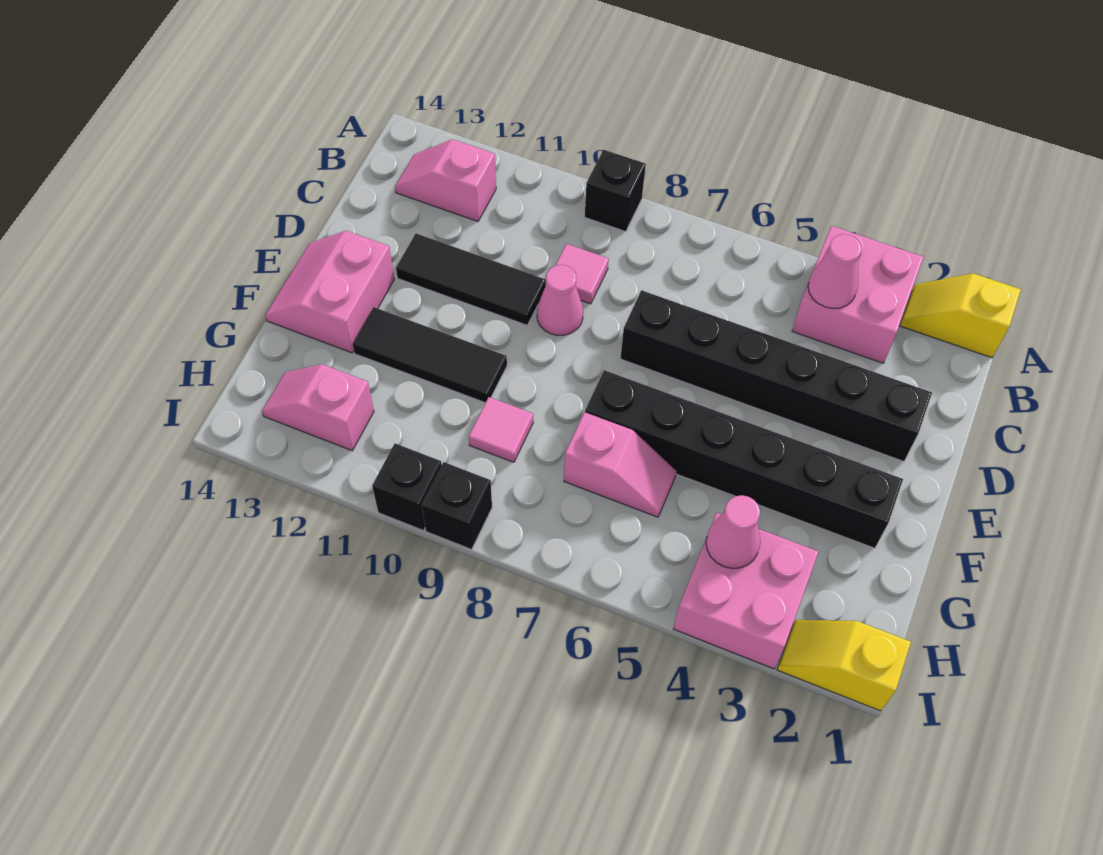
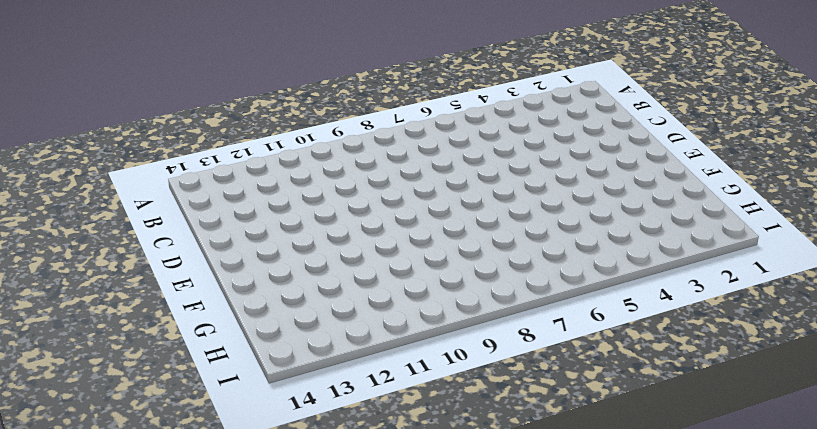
none -> yellow slope A1:A2 level 1 top 1
none -> pink brick A3:B4 level 1
none -> black brick A9 level 1

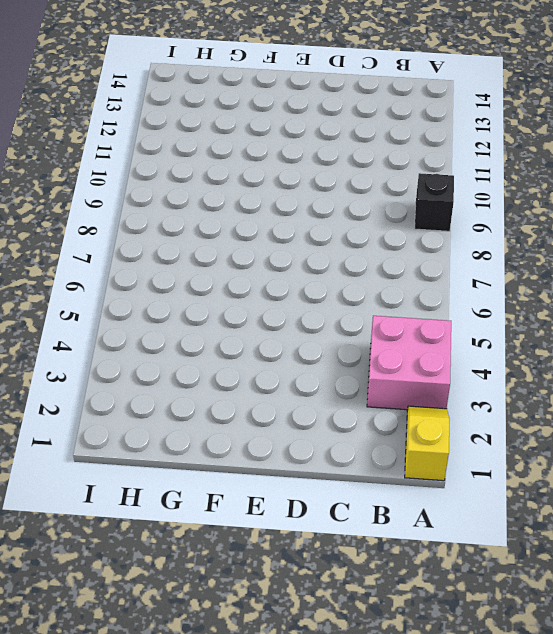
none -> pink slope B12:B13 level 1 top 12
none -> pink tile C9 level 1
none -> black brick D2:D7 level 1

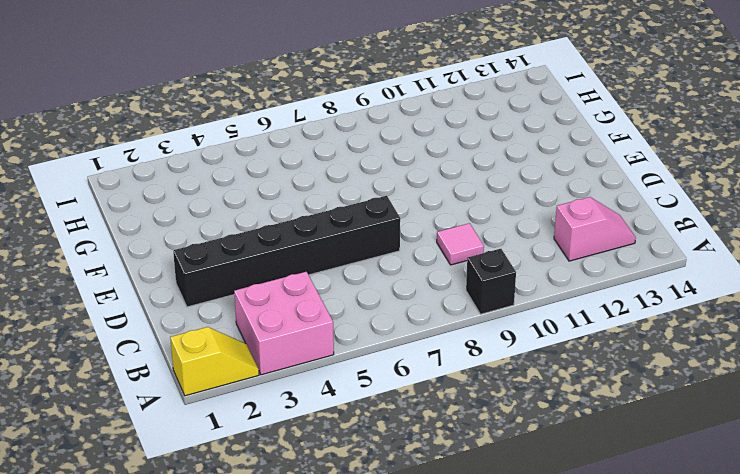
none -> pink cone D9 level 1
none -> black tile D10:D12 level 1
none -> pink slope E13:F14 level 1 top 13

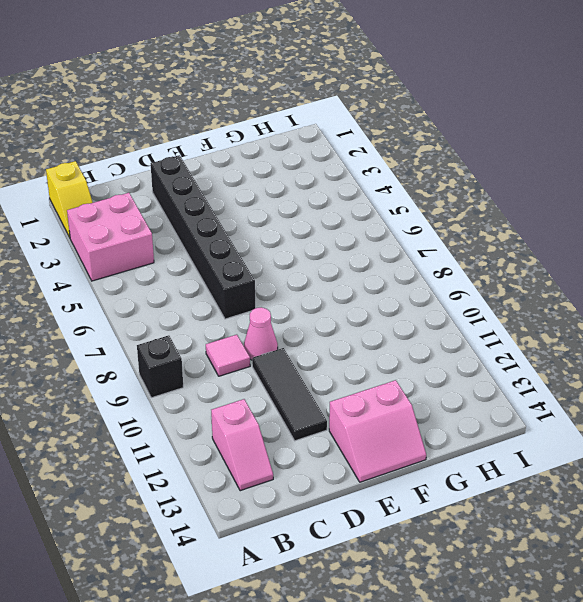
none -> black brick F2:F7 level 1
none -> black tile F10:F12 level 1
none -> pink slope G6:G7 level 1 top 7

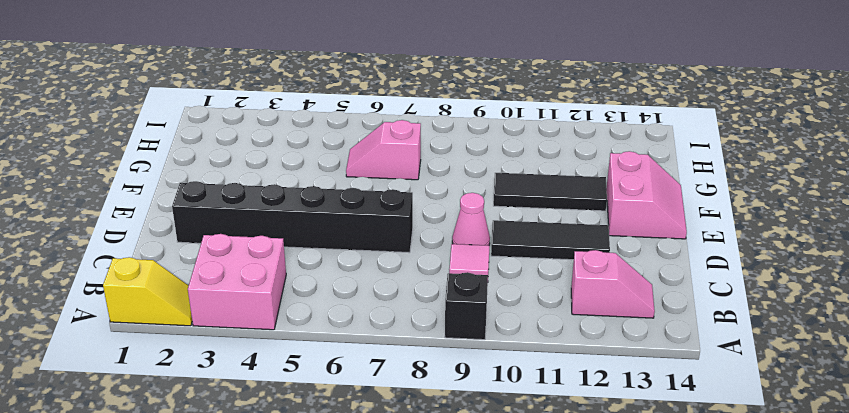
none -> black brick F2:F7 level 1
none -> pink tile G9 level 1
none -> pink brick H3:I4 level 1

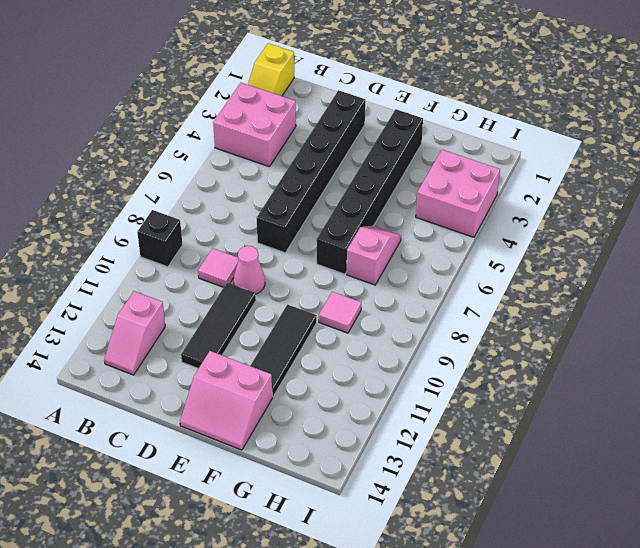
none -> pink slope H12:H13 level 1 top 12
none -> yellow slope I1:I2 level 1 top 1
none -> black brick I9 level 1

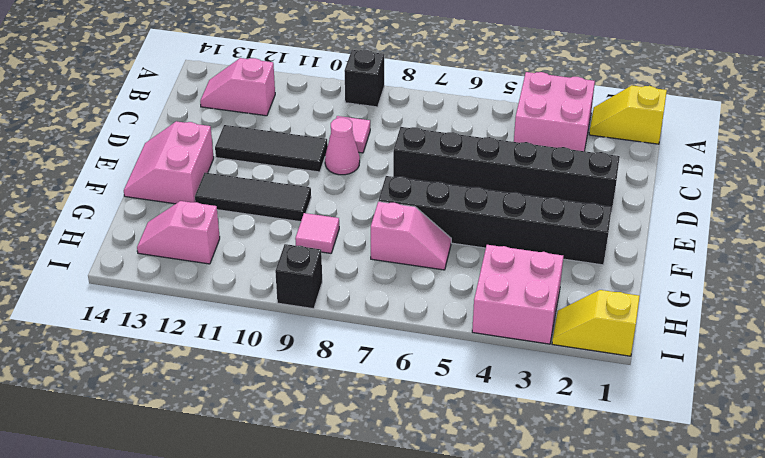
none -> black brick I10 level 1
none -> pink cone B4 level 2
none -> pink cone H4 level 2

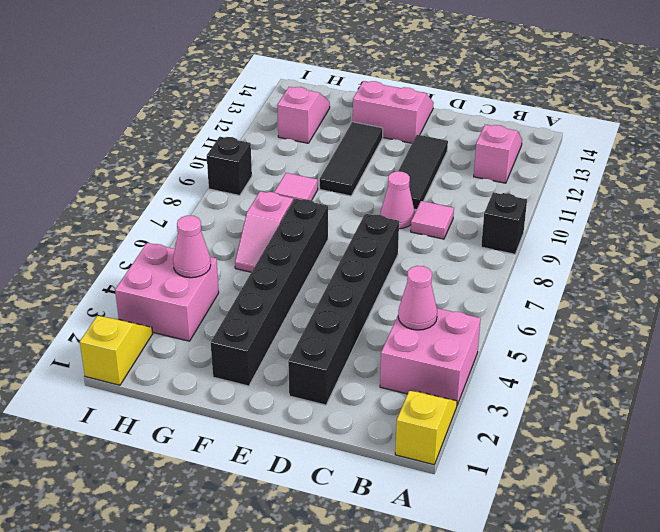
none -> black brick I10 level 1

